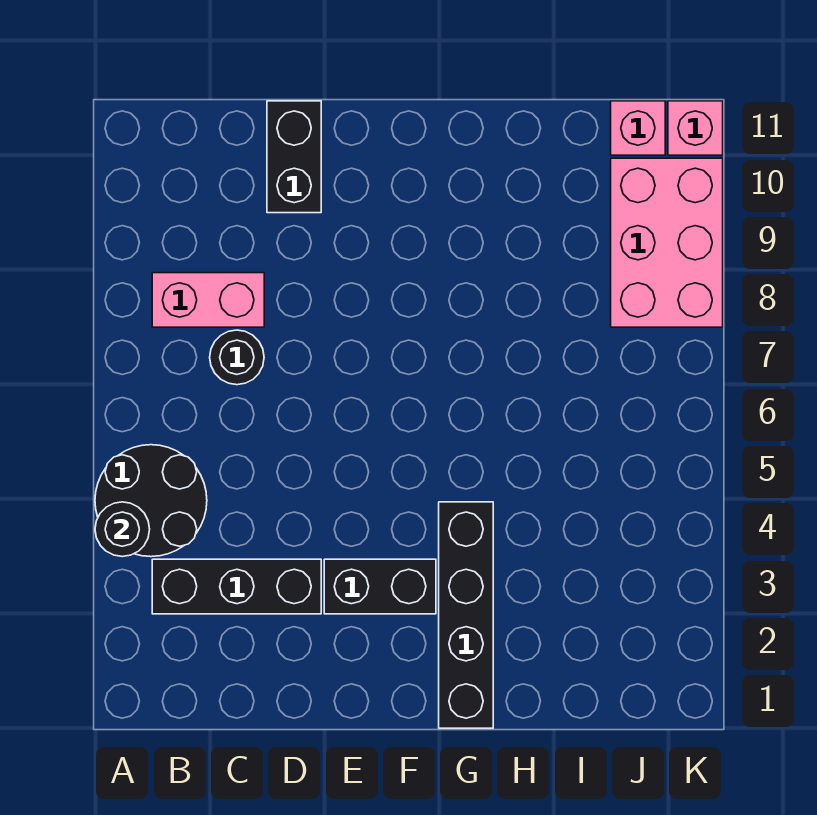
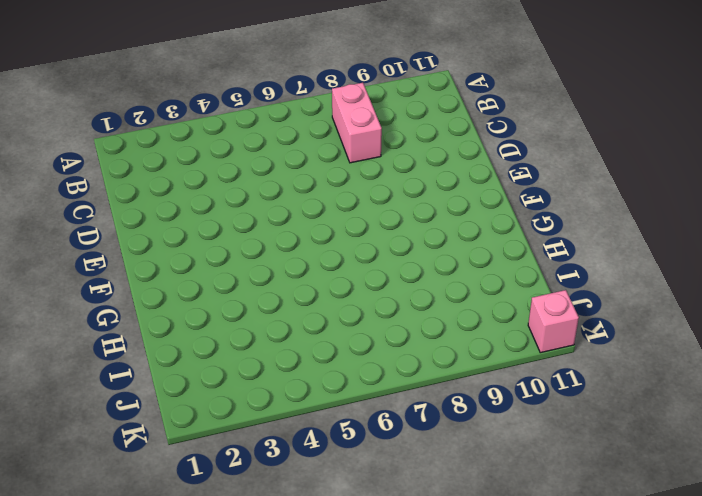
none -> black round brick A4:B5 level 1
none -> black brick B3:D3 level 1

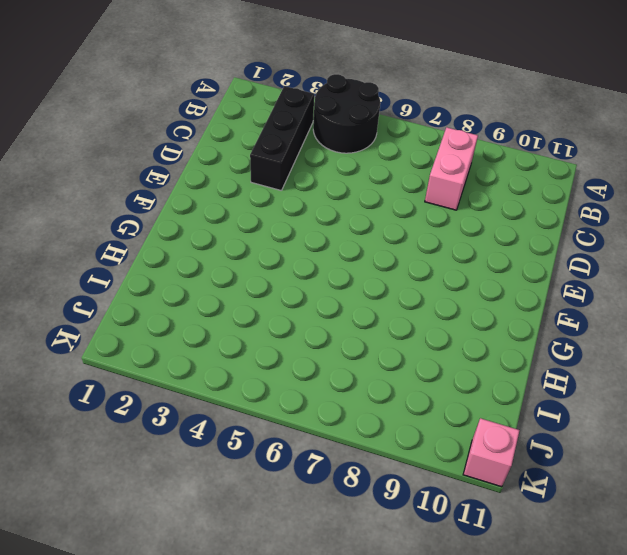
none -> black round brick C7 level 1
none -> black brick D10:D11 level 1

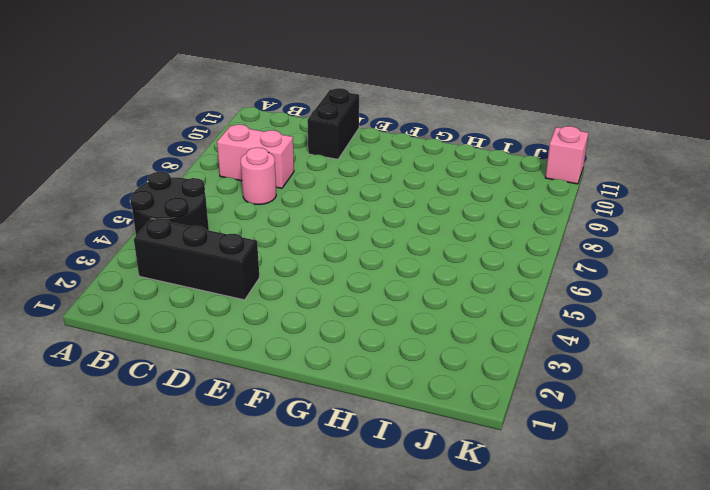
pink round brick C7 level 1 -> black round brick C7 level 1
none -> black brick E3:F3 level 1
none -> black brick G1:G4 level 1

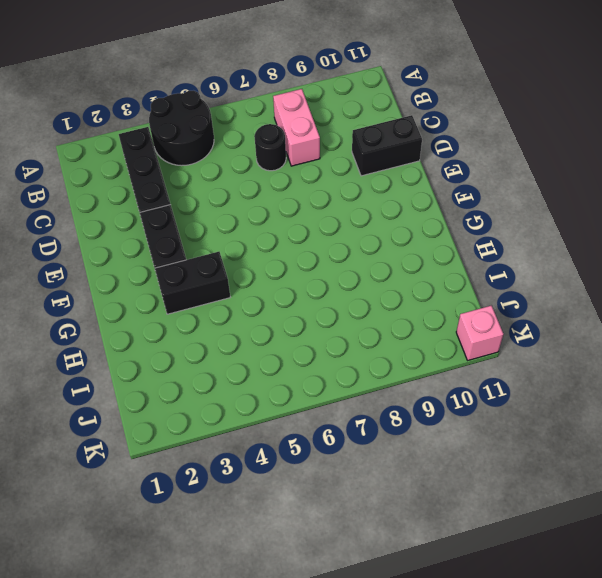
black brick G3:G4 level 1 -> black brick G1:G4 level 1
none -> pink brick J8:K10 level 1
none -> pink brick J11 level 1

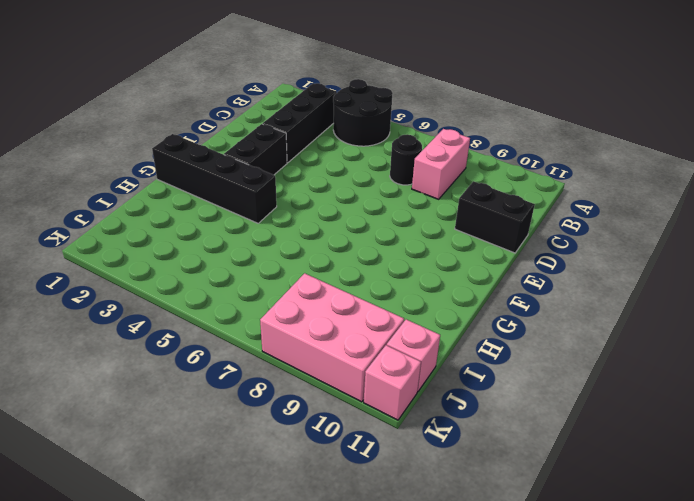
none -> black round brick A4 level 2

